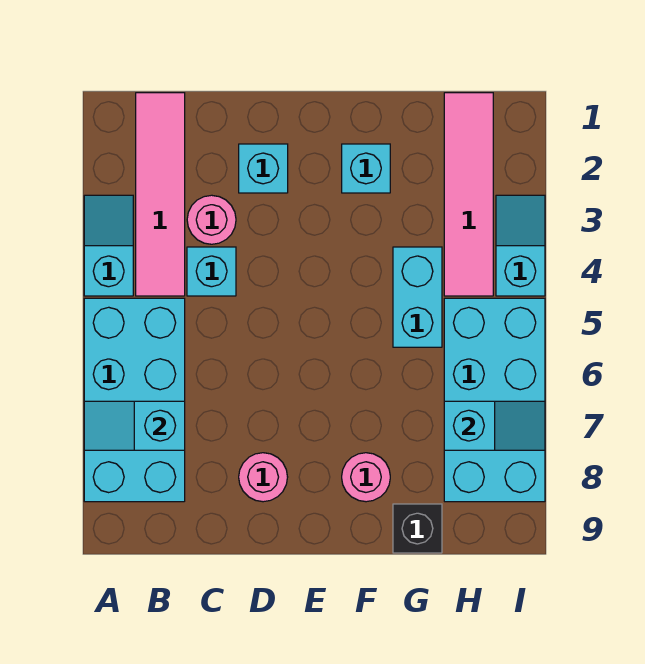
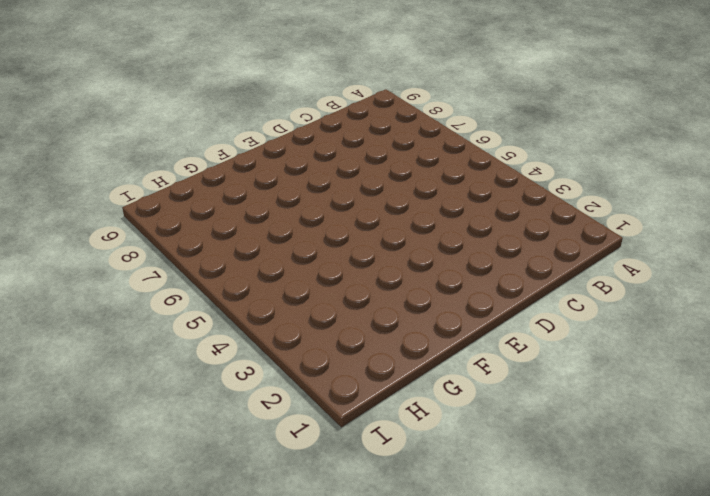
none -> cyan slope A3:A4 level 1 top 4
none -> cyan brick A5:B8 level 1
none -> pink tile B1:B4 level 1

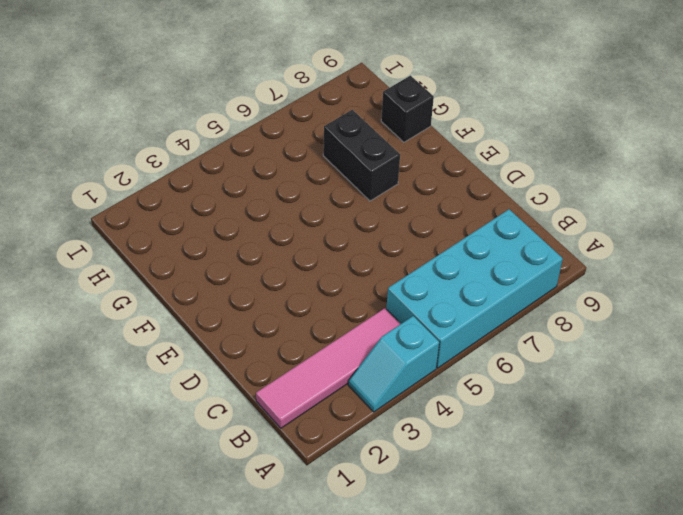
black brick F7:G7 level 1 -> none
none -> pink round brick C3 level 1
none -> cyan brick C4 level 1
none -> cyan brick D2 level 1

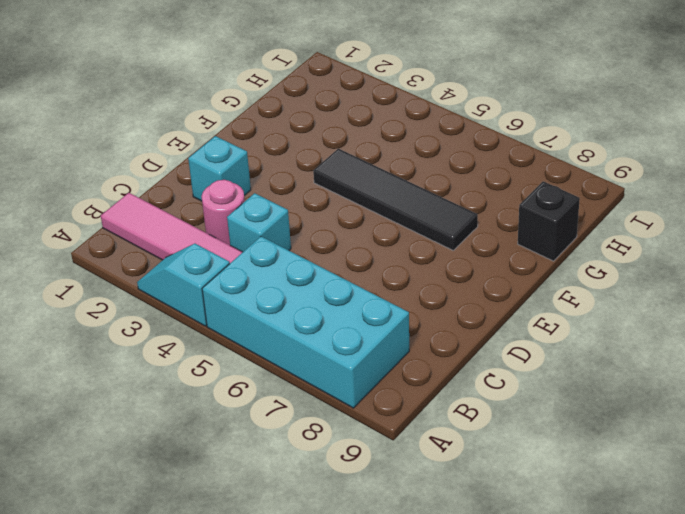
black tile F4:F7 level 1 -> none
none -> pink round brick D8 level 1
none -> cyan brick F2 level 1
none -> pink round brick F8 level 1

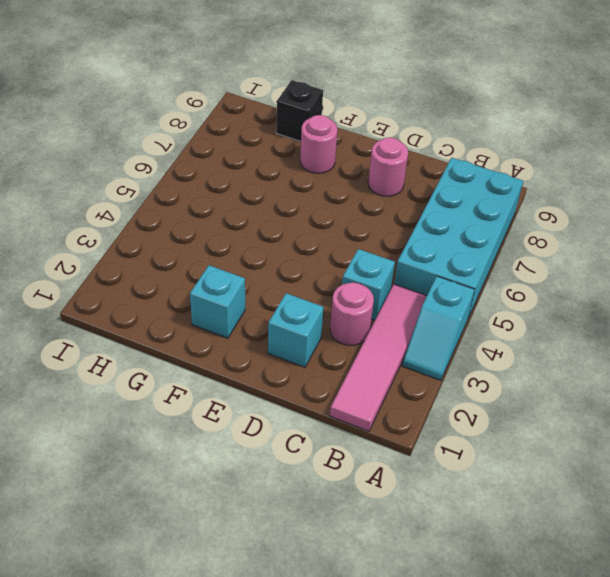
none -> cyan brick G4:G5 level 1
none -> pink tile H1:H4 level 1
none -> cyan brick H5:I8 level 1

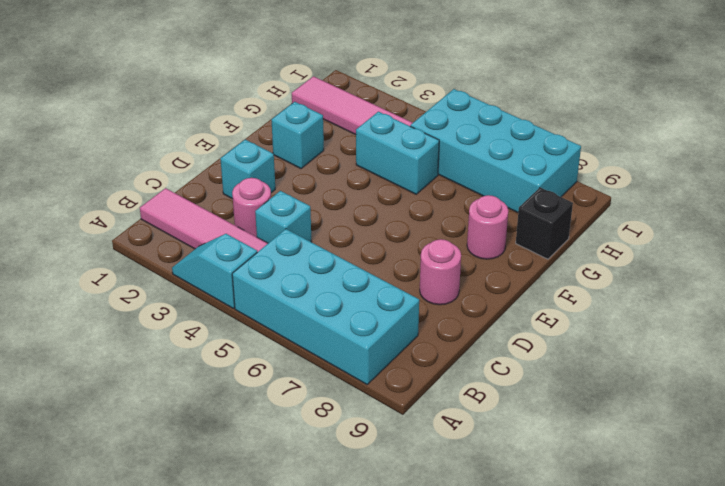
none -> cyan slope I3:I4 level 1 top 4
none -> cyan slope A7:B7 level 2 top B
none -> cyan slope H7:I7 level 2 top H

